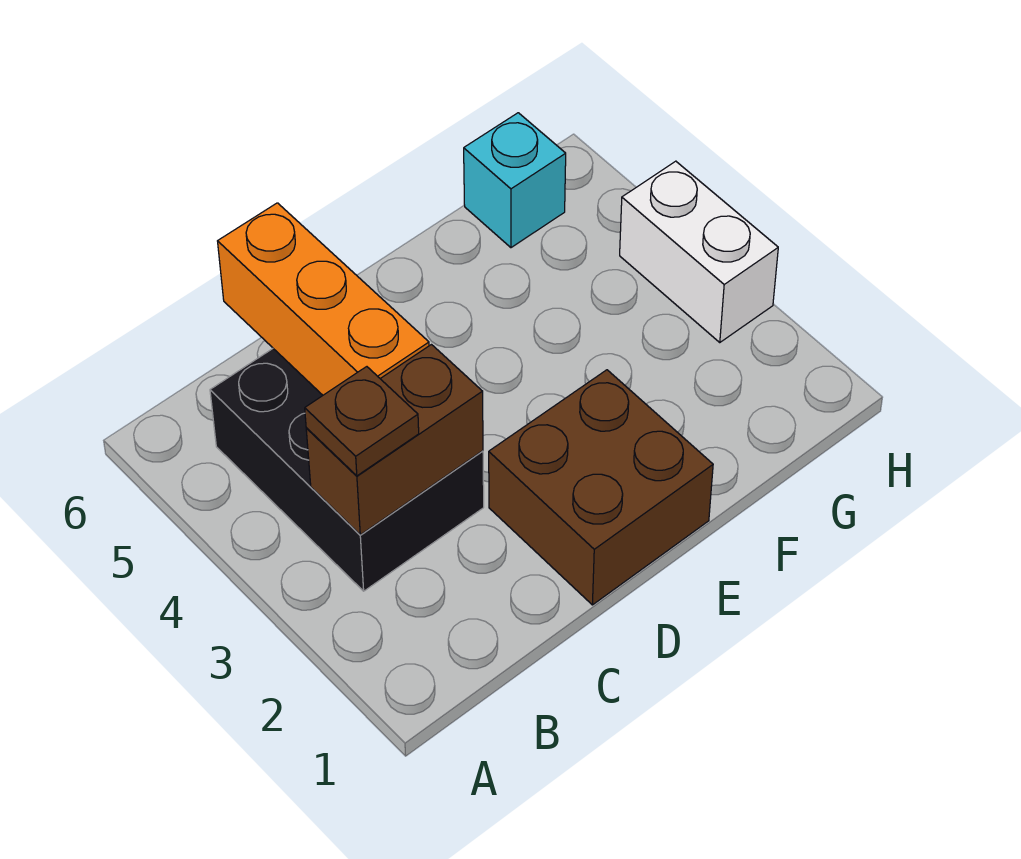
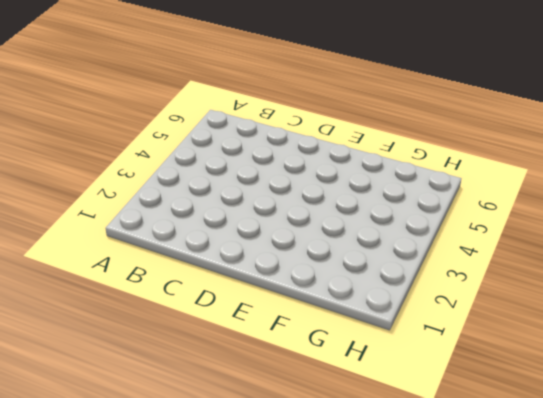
none -> black brick B3:C5 level 1
none -> brown brick D1:E2 level 1

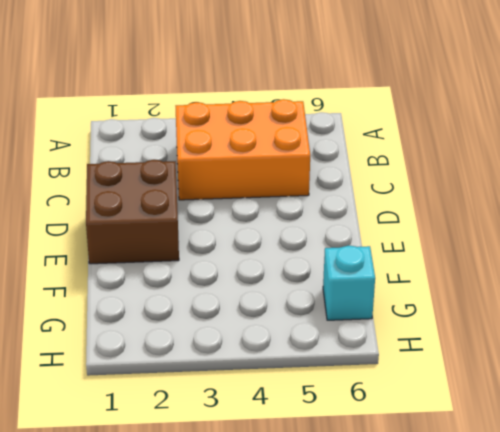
orange brick B3:C5 level 1 -> black brick B3:C5 level 1
none -> white brick H3:H4 level 1
none -> brown brick B3:C3 level 2

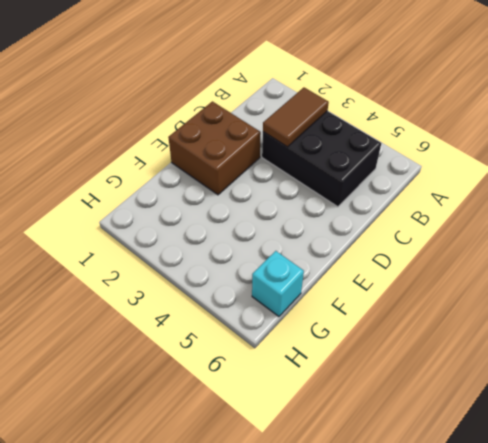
brown tile B3:C3 level 2 -> brown brick B3:C3 level 2
none -> white brick H3:H4 level 1
none -> orange brick C4:C6 level 2

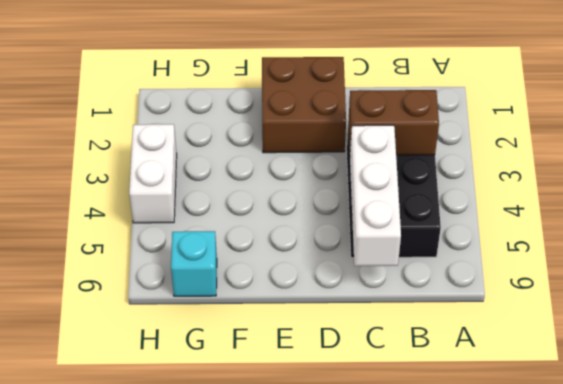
white brick C4:C6 level 2 -> orange brick C4:C6 level 2
none -> brown plate B3 level 3

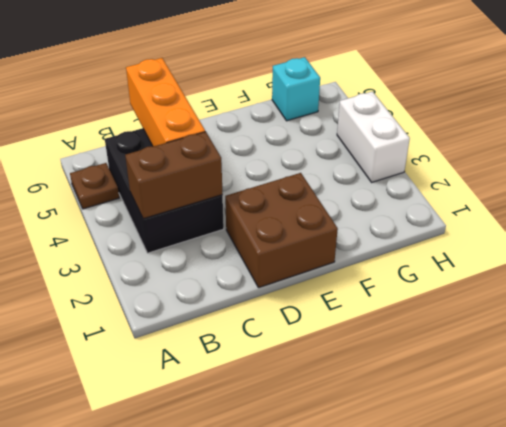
brown plate A5 level 1 -> brown plate B3 level 3

